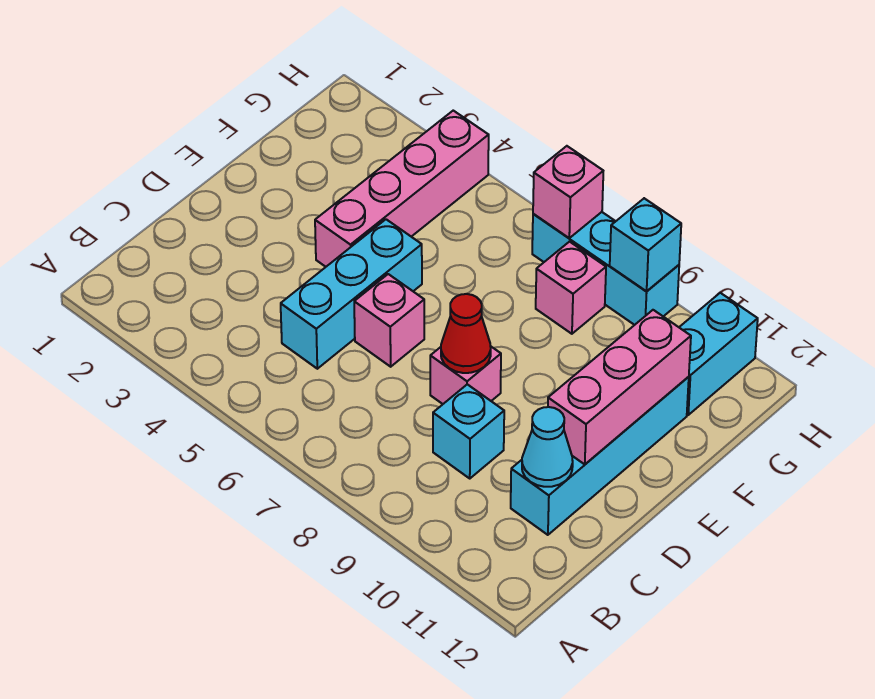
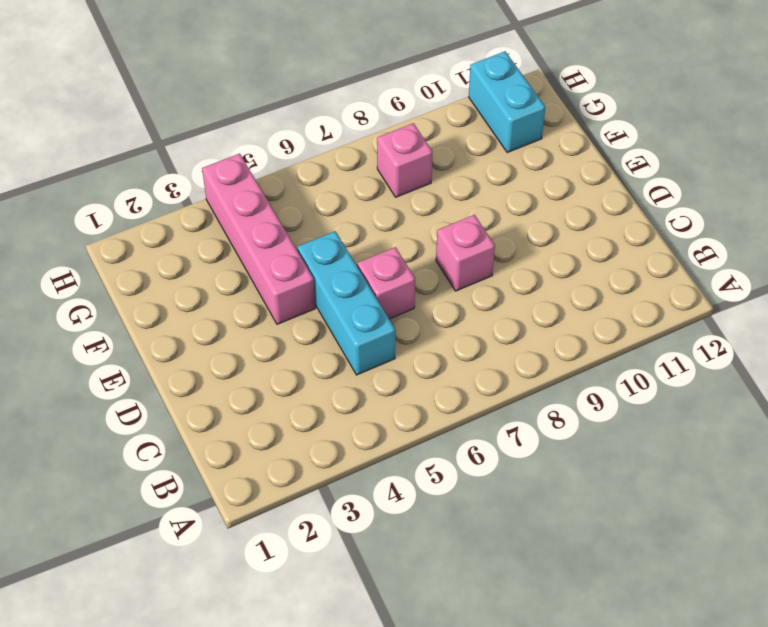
none -> cyan brick C9 level 1
none -> cyan brick C11:F11 level 1
none -> cyan brick H7:H9 level 1

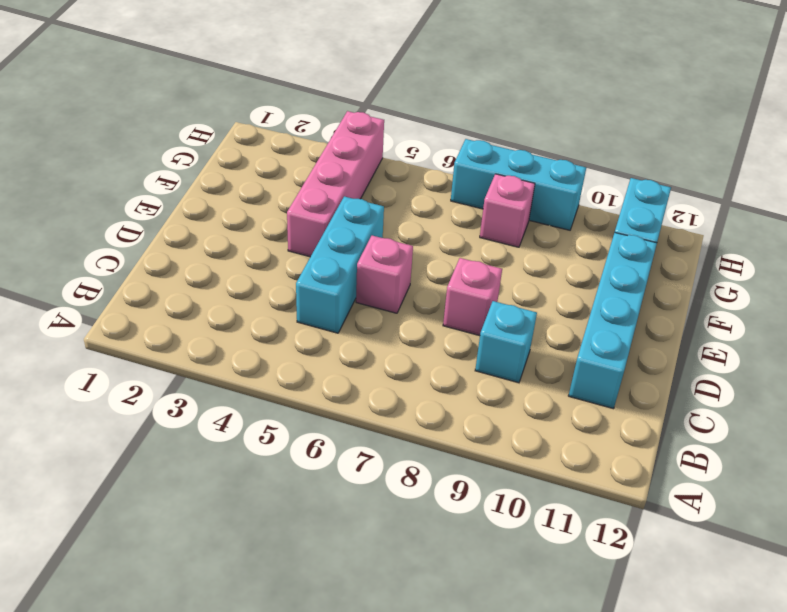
none -> cyan cone C11 level 2
none -> red cone D8 level 2
none -> pink brick D11:F11 level 2

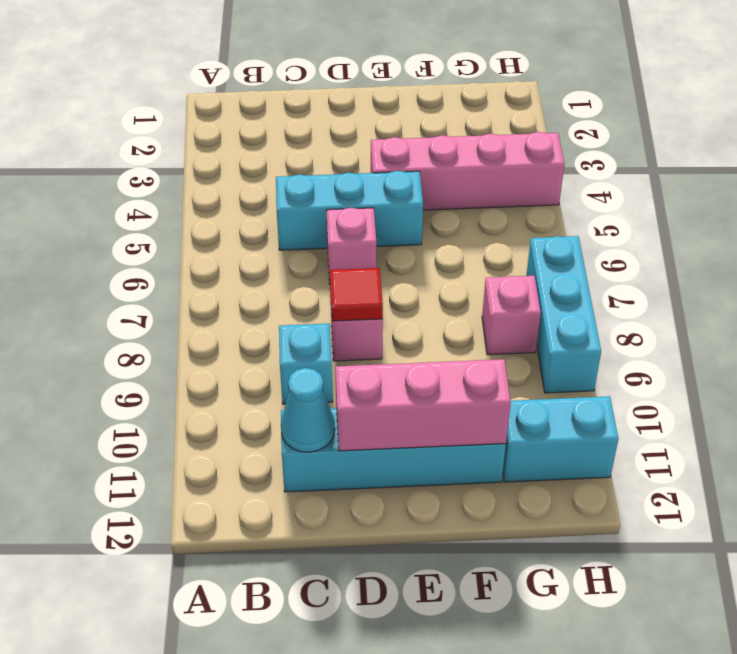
red tile D8 level 2 -> red cone D8 level 2
none -> pink brick H7 level 2
none -> cyan brick H9 level 2

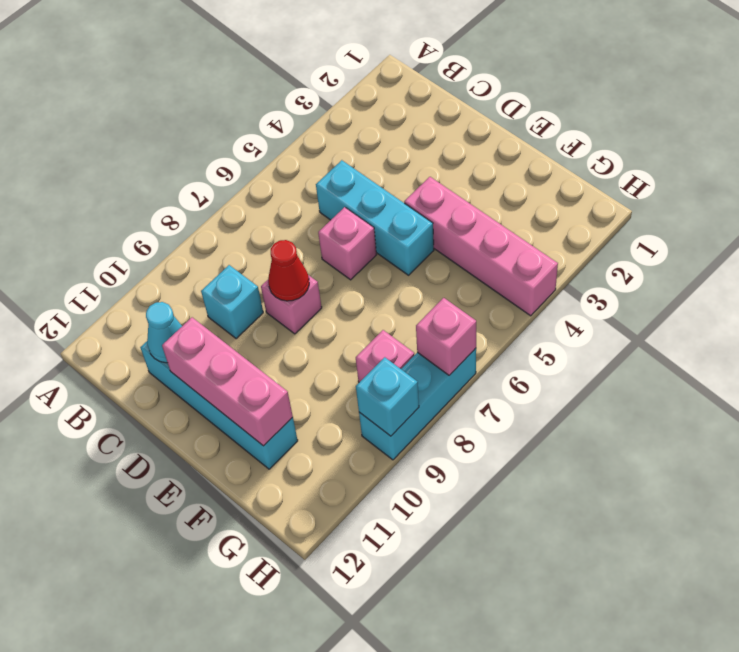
none -> cyan brick G11:H11 level 1

